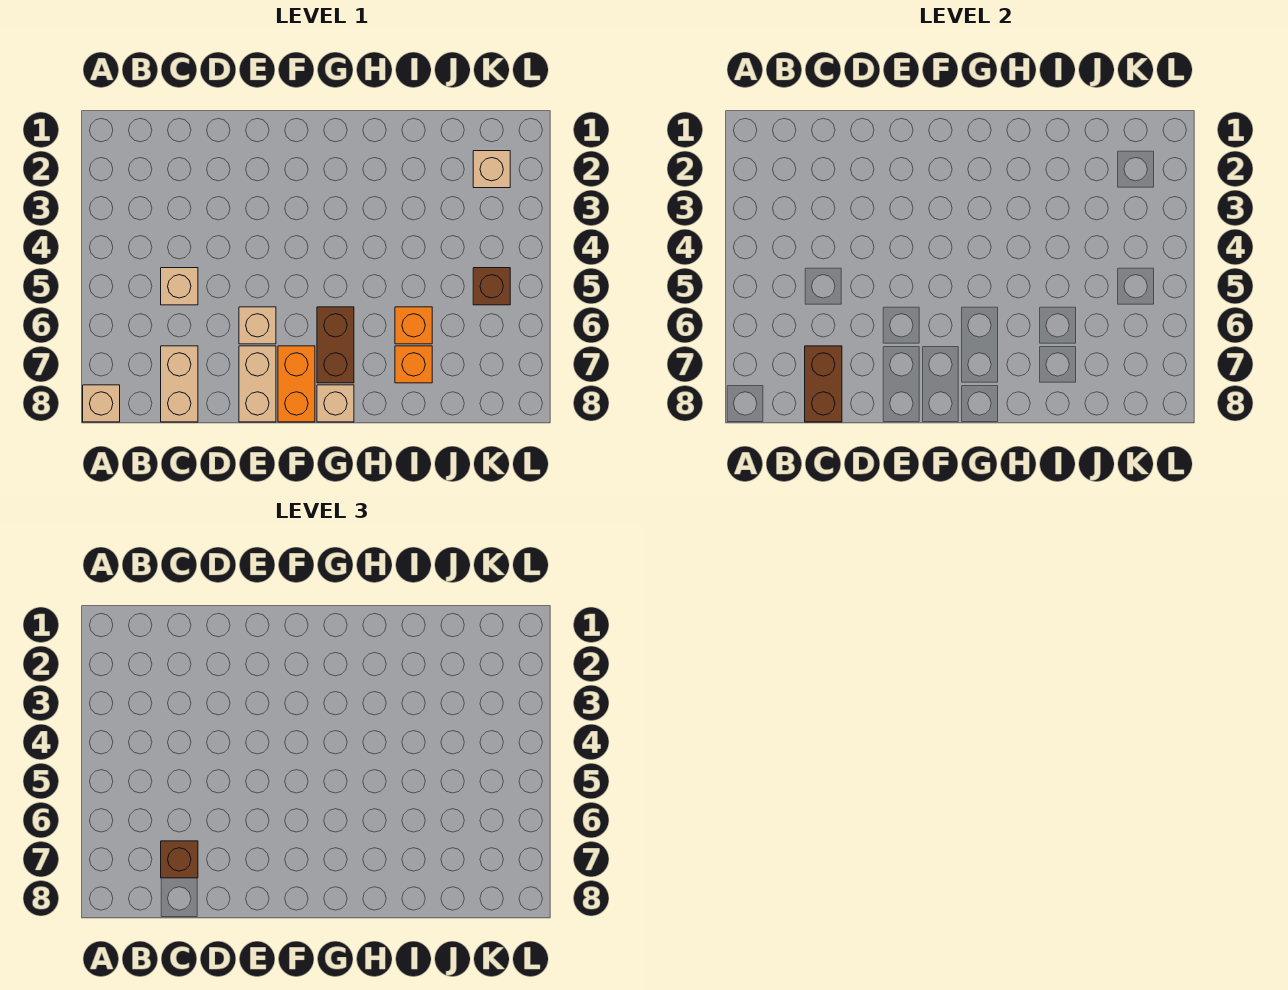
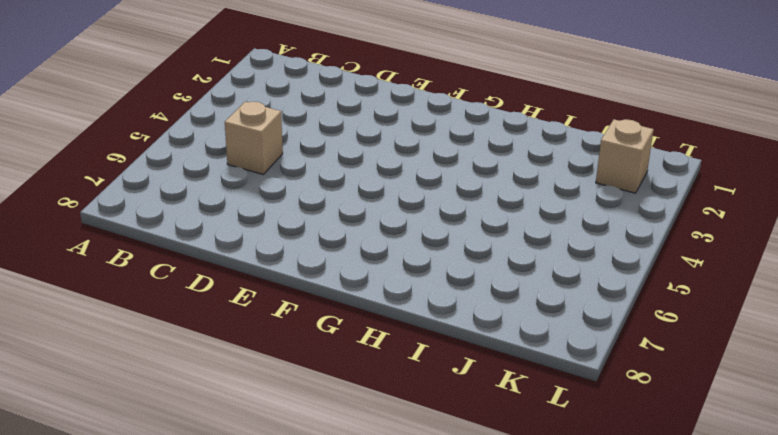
none -> tan brick A8 level 1
none -> tan brick C7:C8 level 1
none -> tan brick E6 level 1

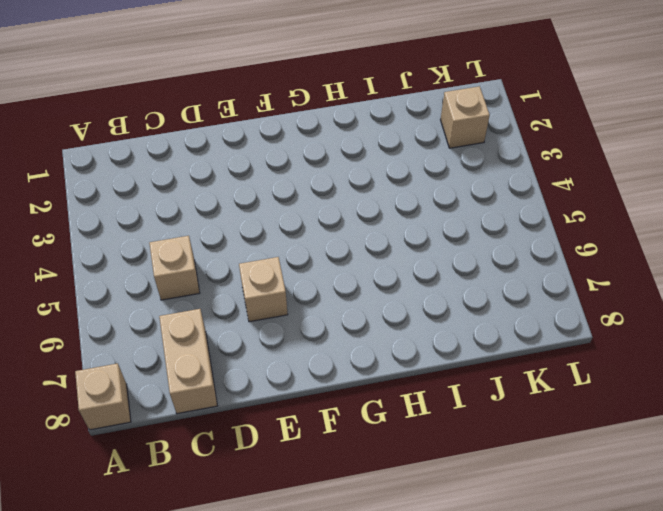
none -> tan brick E7:E8 level 1
none -> orange brick F7:F8 level 1
none -> brown brick G6:G7 level 1

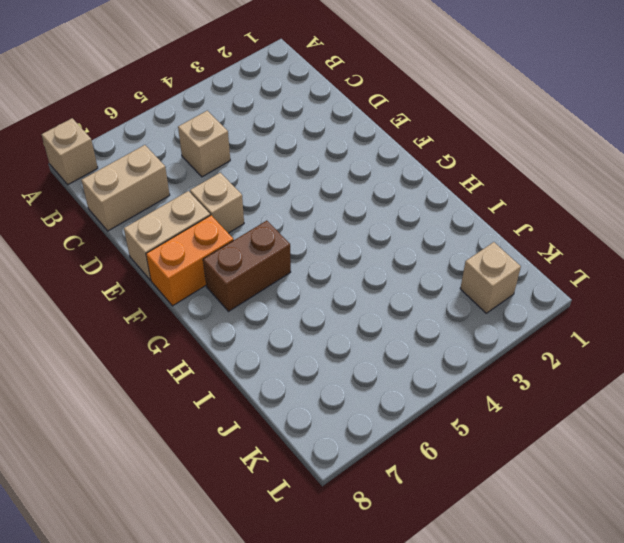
none -> tan brick G8 level 1
none -> orange brick I6 level 1
none -> orange brick I7 level 1

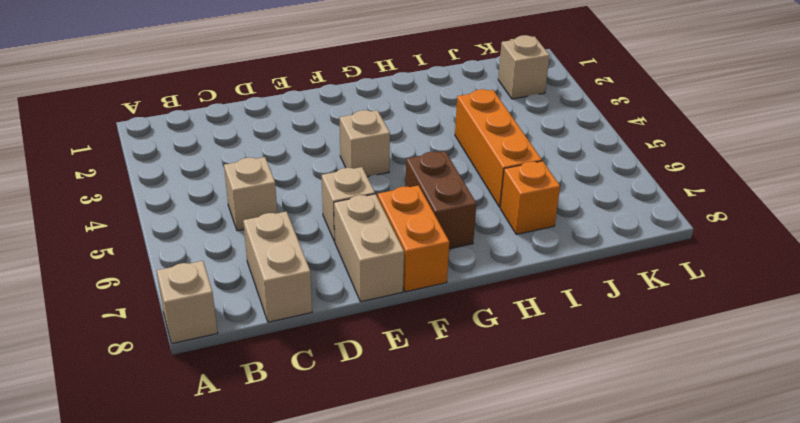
tan brick F4 level 1 -> tan brick G8 level 1
orange brick I4:I6 level 1 -> orange brick I6 level 1
none -> brown brick K5 level 1
none -> brown brick C7:C8 level 2
none -> brown brick C7 level 3

